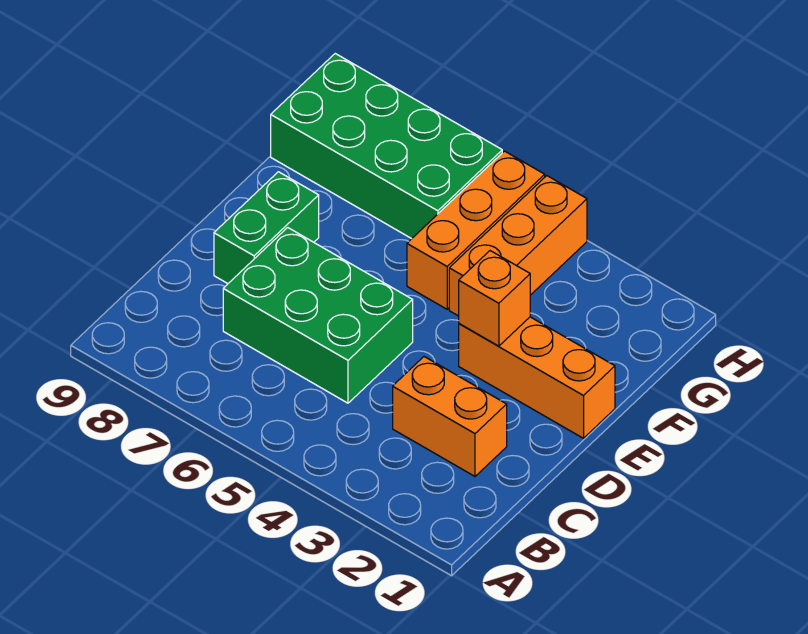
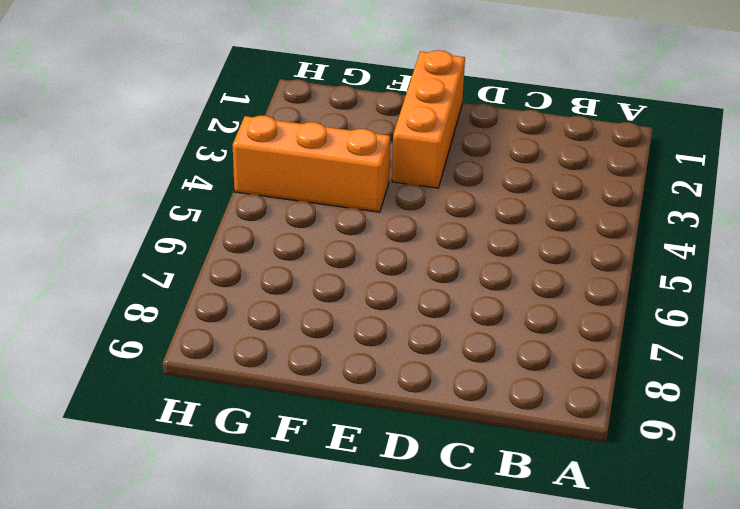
none -> orange brick C2:C3 level 1
none -> green brick C5:D7 level 1

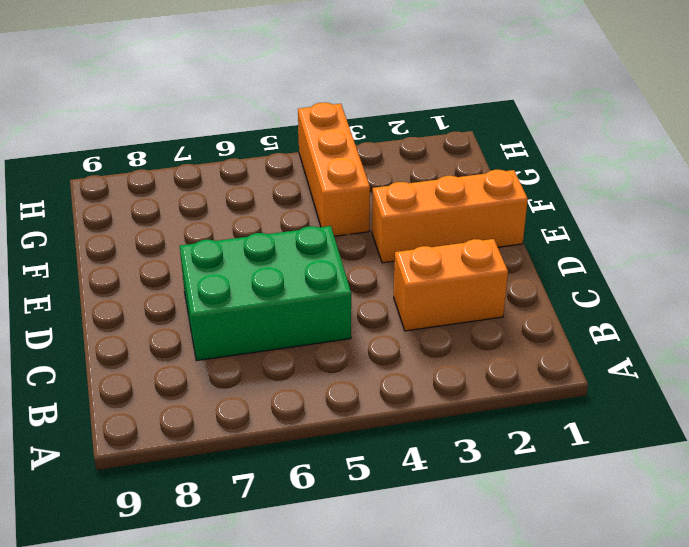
none -> green brick D8:E8 level 1
none -> orange brick F5:H5 level 1

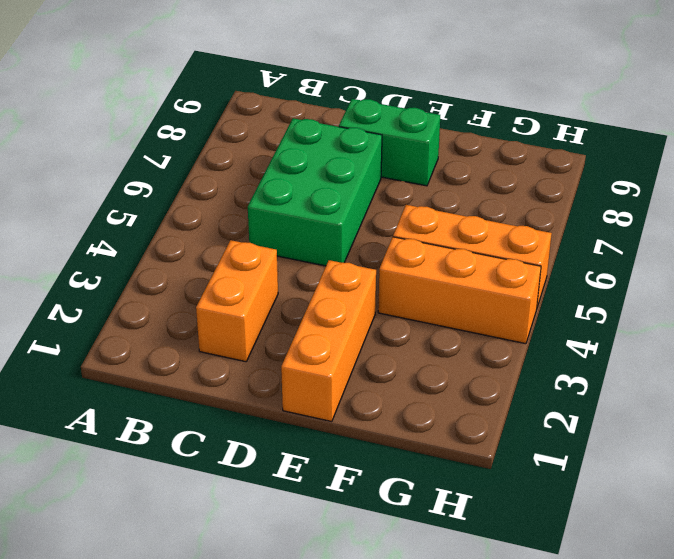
none -> green brick G6:H9 level 1
none -> orange brick E3 level 2

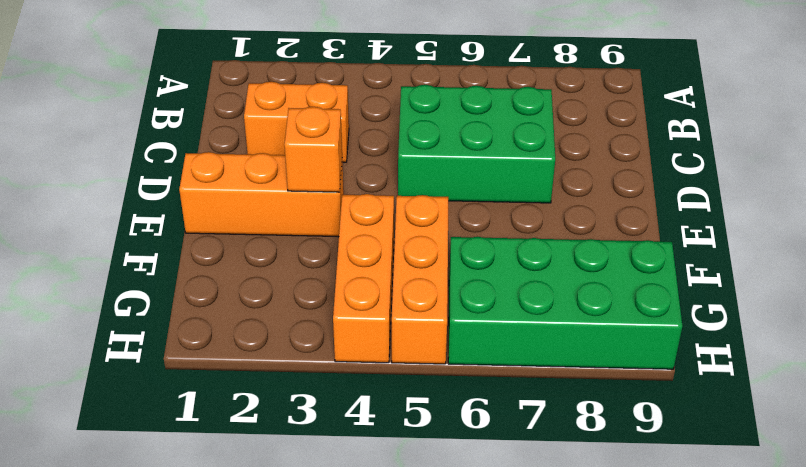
none -> green brick D8:E8 level 1

